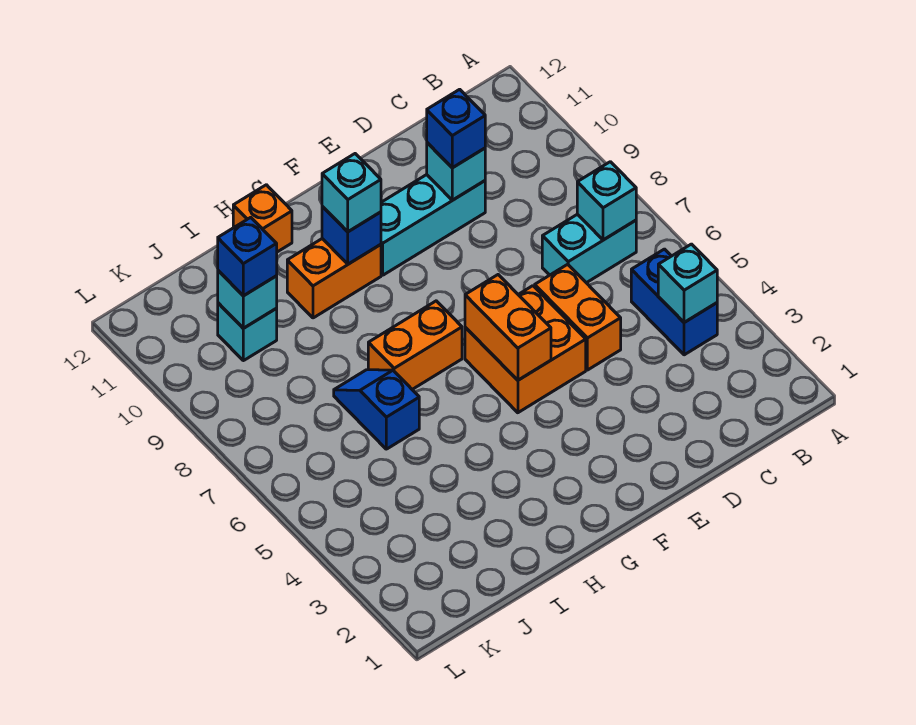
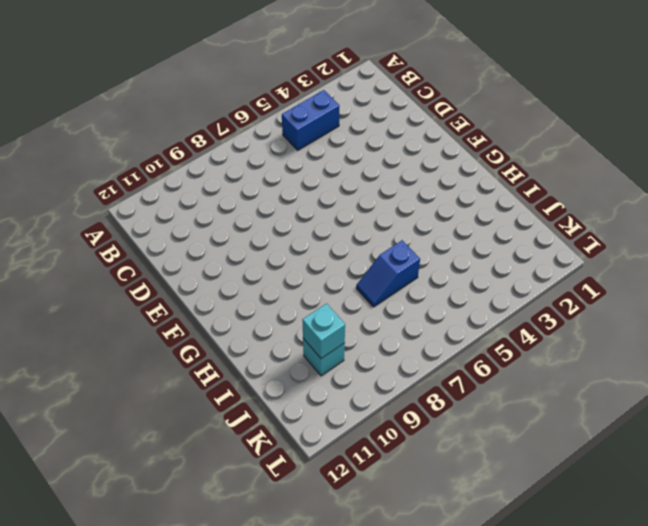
none -> cyan brick B7:C7 level 1
none -> orange brick D5:D6 level 1
none -> cyan brick D10:F10 level 1

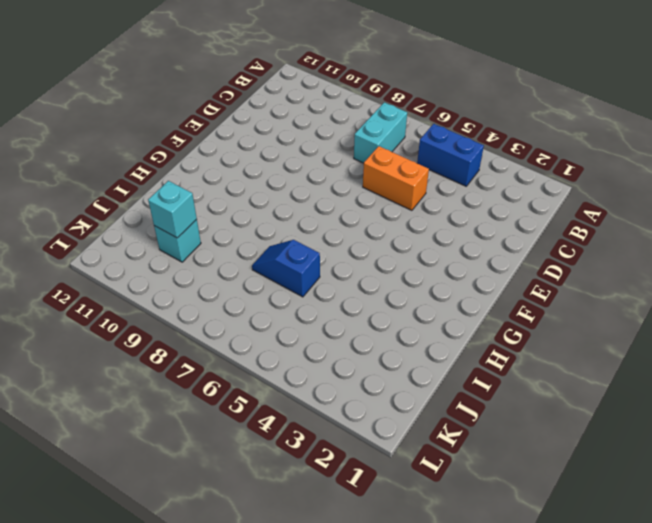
none -> cyan brick D10:F10 level 1
none -> orange brick E5:F6 level 1
none -> orange brick G7:H7 level 1

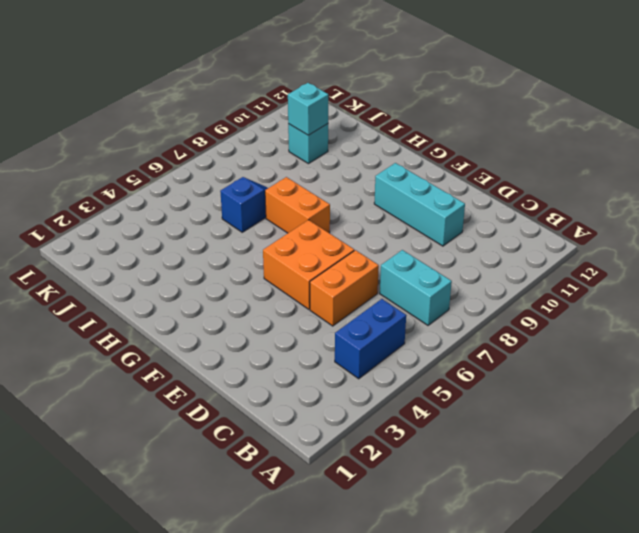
none -> orange brick G10:H10 level 1
none -> orange brick H12 level 1
none -> cyan brick B4 level 2

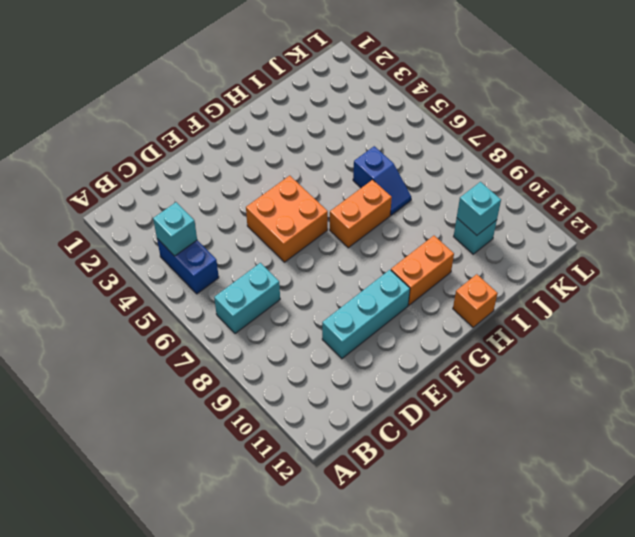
none -> orange brick D5:D6 level 1
none -> cyan brick B7 level 2
none -> cyan brick D10 level 2

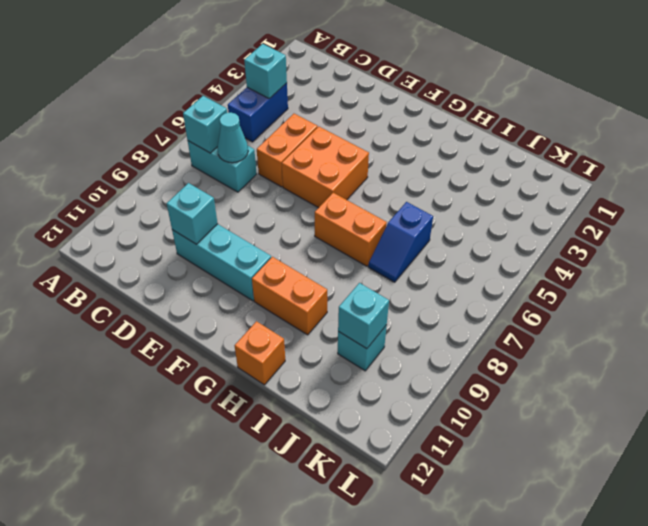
cyan cone C7 level 2 -> none
none -> orange brick F5:F6 level 2
none -> blue brick G10 level 2
none -> blue brick D10 level 3

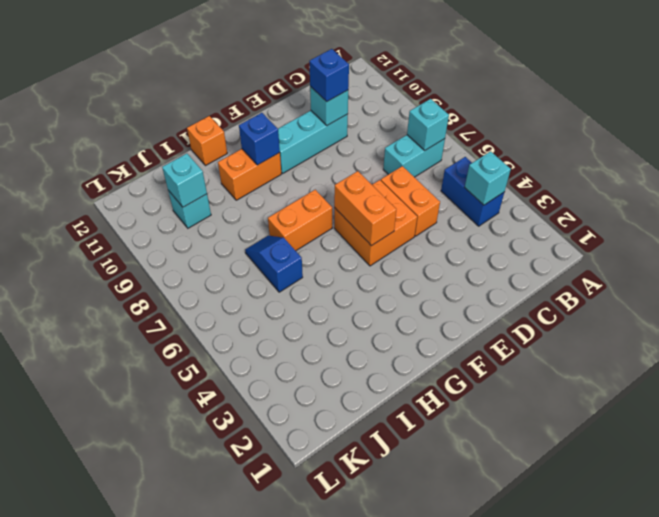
none -> cyan brick G10 level 3
none -> blue brick J10 level 3

